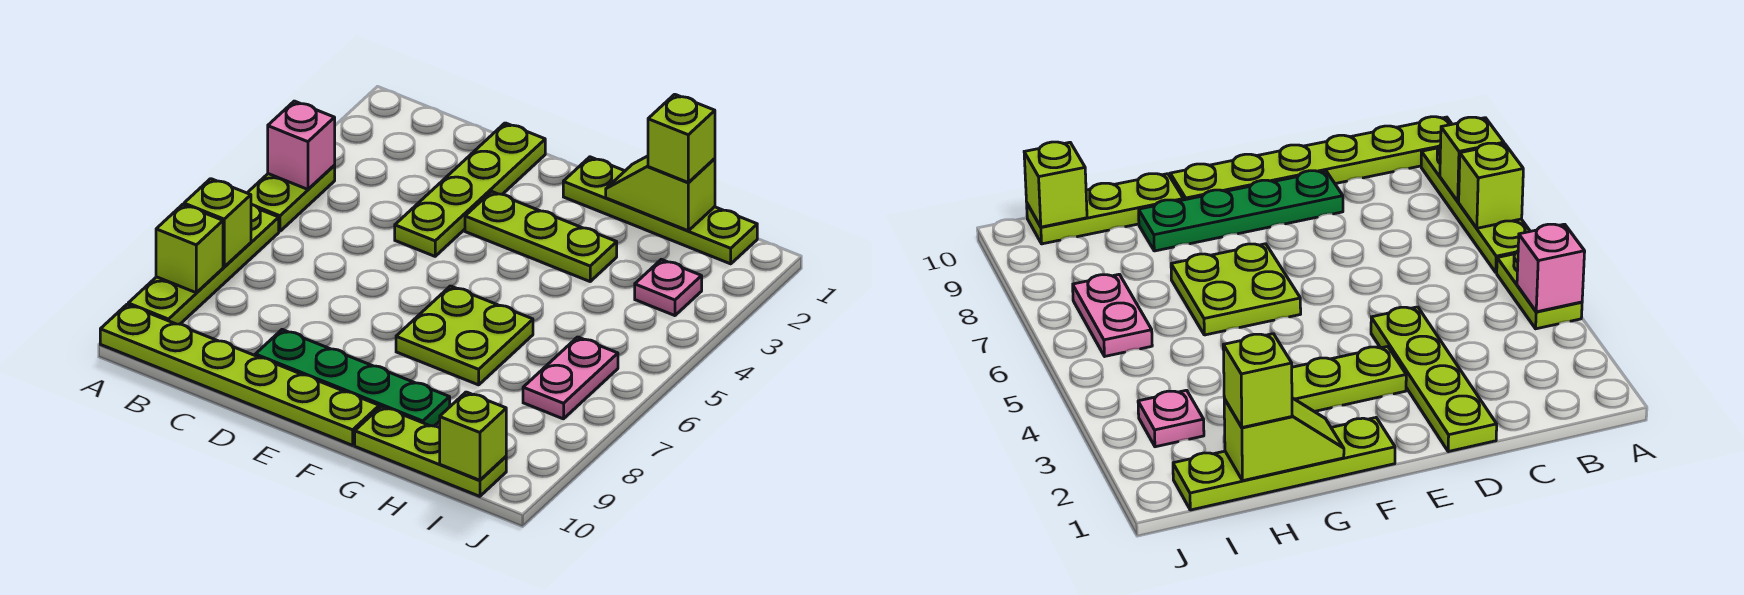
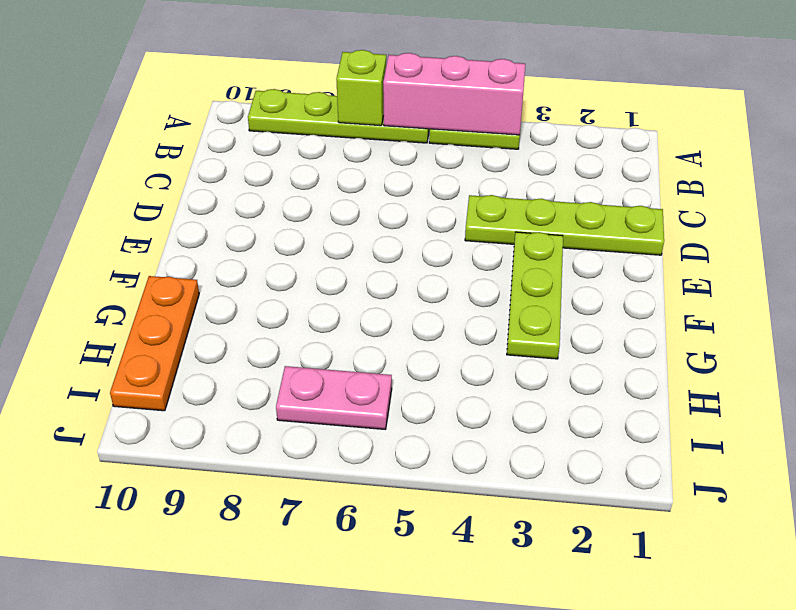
pink brick A4:A6 level 2 -> pink brick A4 level 2
orange plate G10:I10 level 1 -> lime plate G10:I10 level 1
none -> lime plate A10:F10 level 1
none -> green plate D9:G9 level 1
none -> lime plate F1:I1 level 1

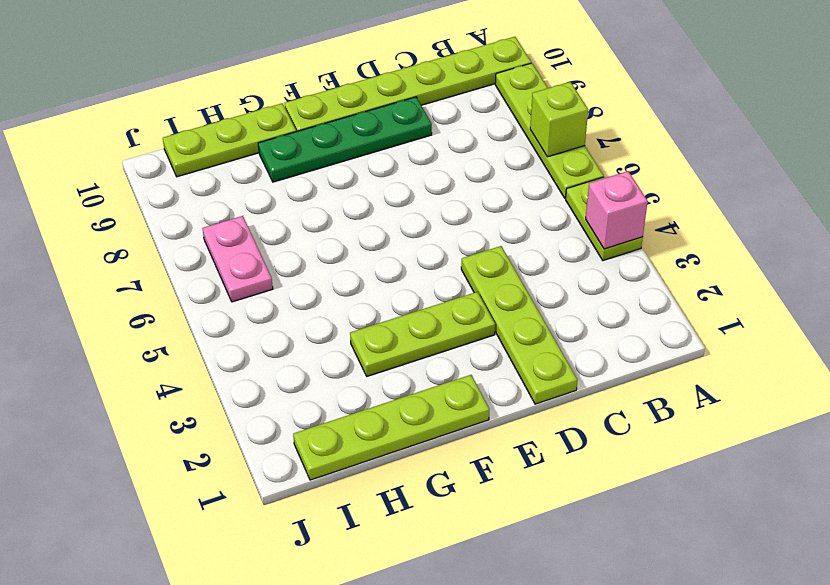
none -> lime plate F6:G7 level 1
none -> pink plate I3 level 1
none -> lime brick A8 level 2

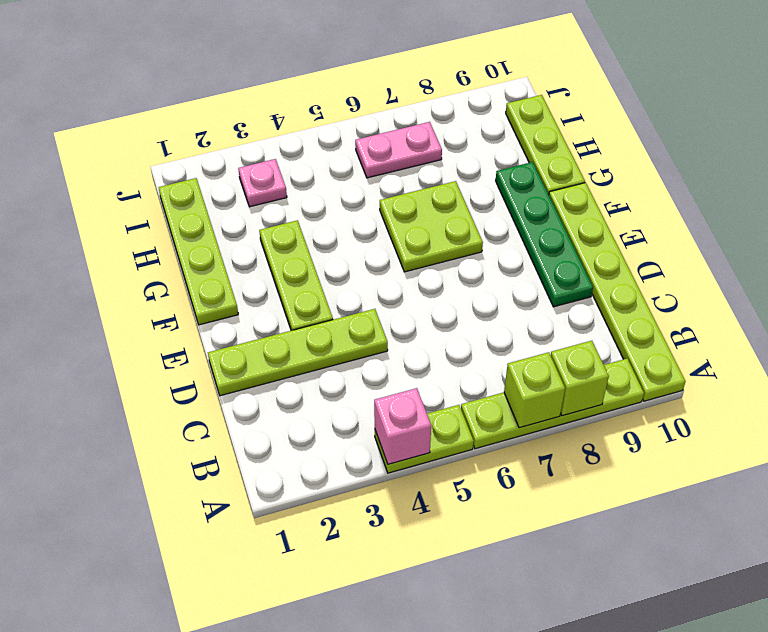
none -> lime slope G1:H1 level 2 top H
none -> lime brick I10 level 2
none -> lime brick H1 level 3

